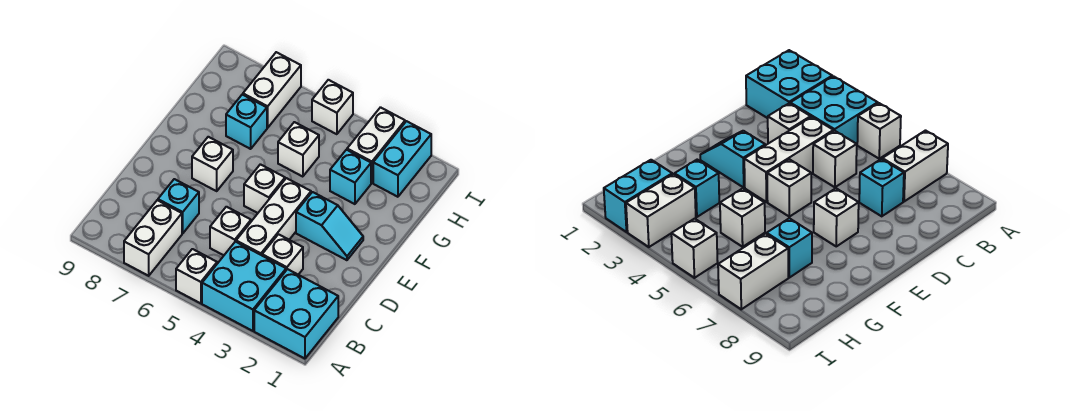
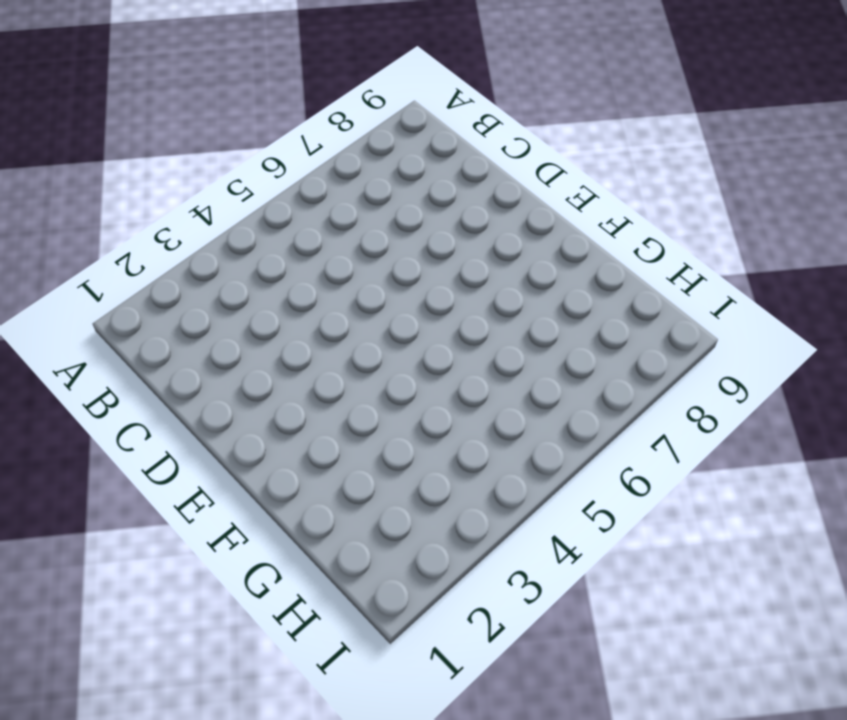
none -> cyan brick A1:B2 level 1
none -> cyan brick A3:B4 level 1
none -> white brick A5 level 1

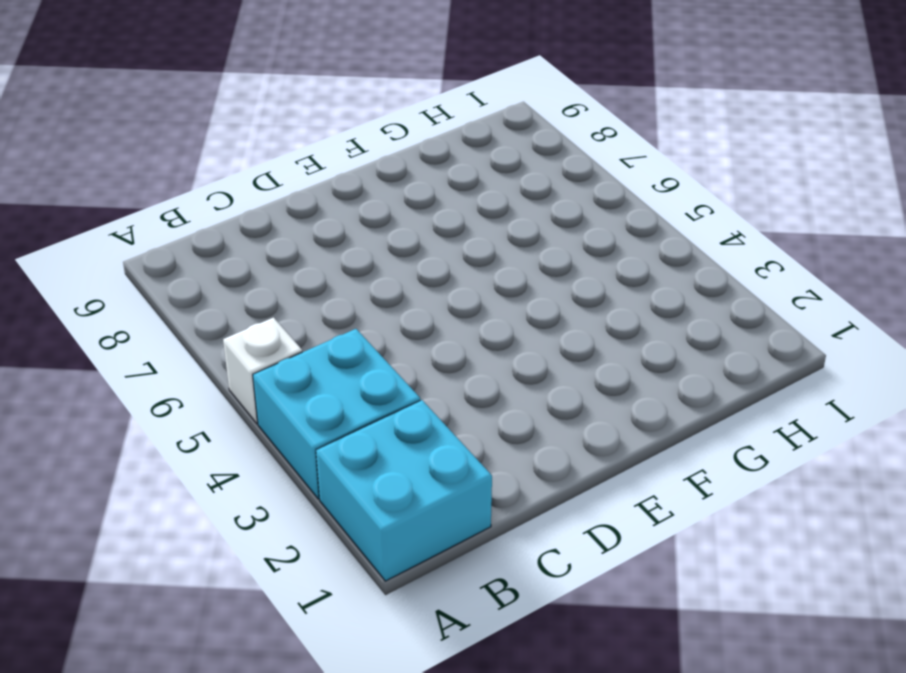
none -> white brick A7:B7 level 1
none -> white brick C3 level 1
none -> white brick C4:E4 level 1

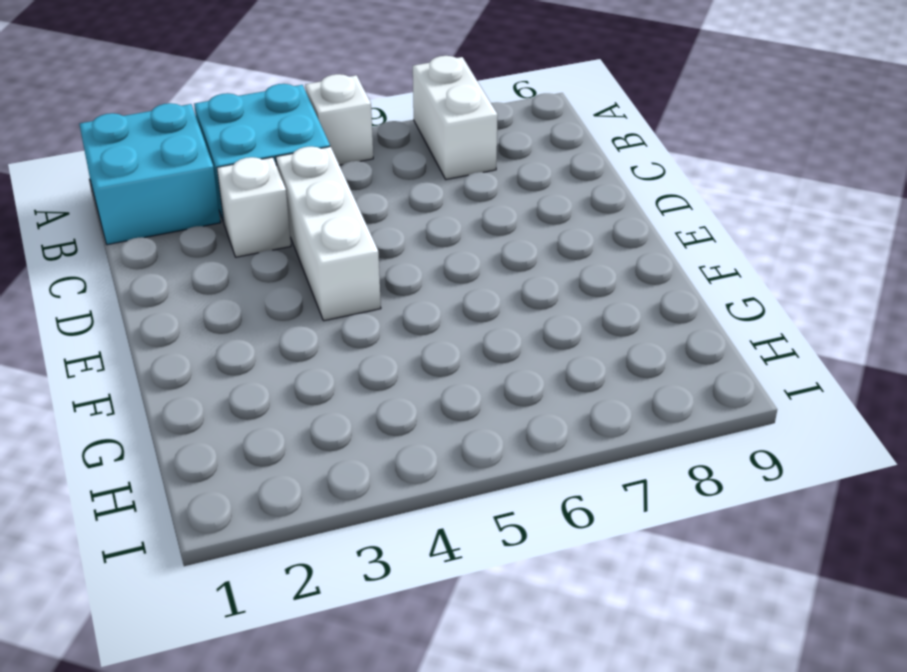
none -> white brick C5 level 1
none -> cyan brick C7 level 1
none -> cyan slope E2:E3 level 1 top 3

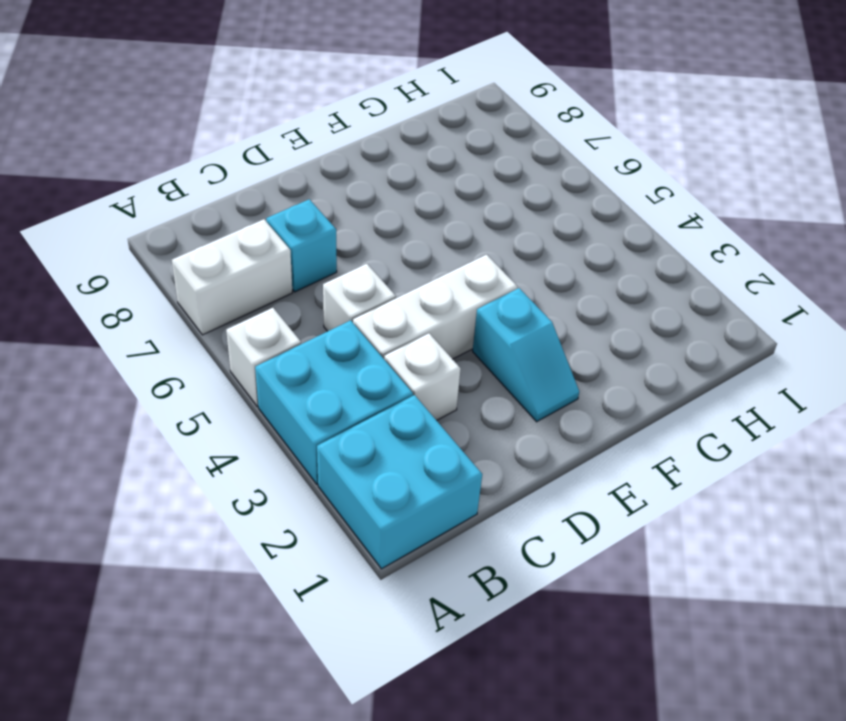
none -> white brick E5 level 1
none -> white brick E7 level 1
none -> cyan brick G3 level 1

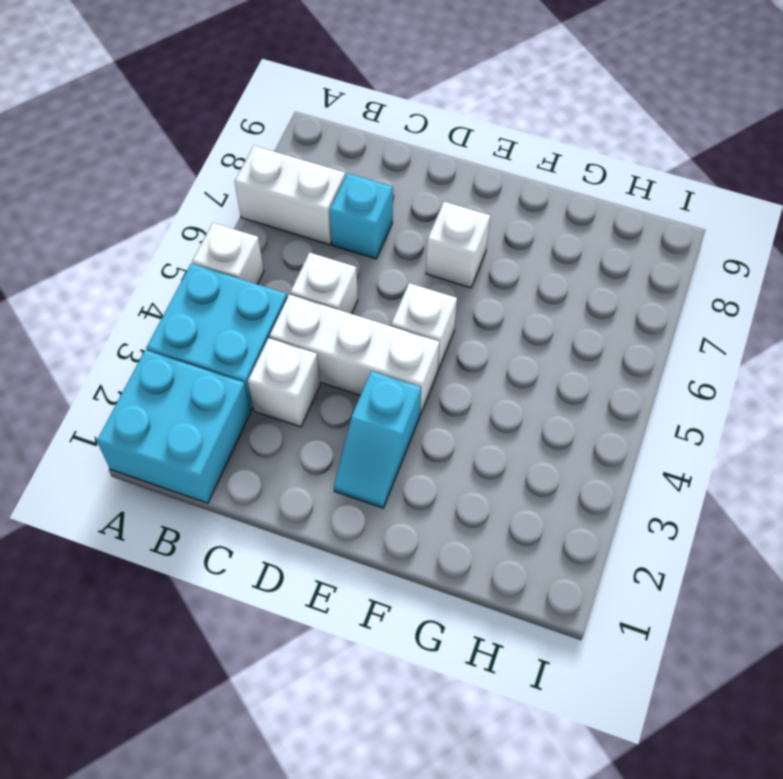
none -> cyan brick G3 level 1
none -> white brick G5 level 1
none -> cyan brick G7 level 1

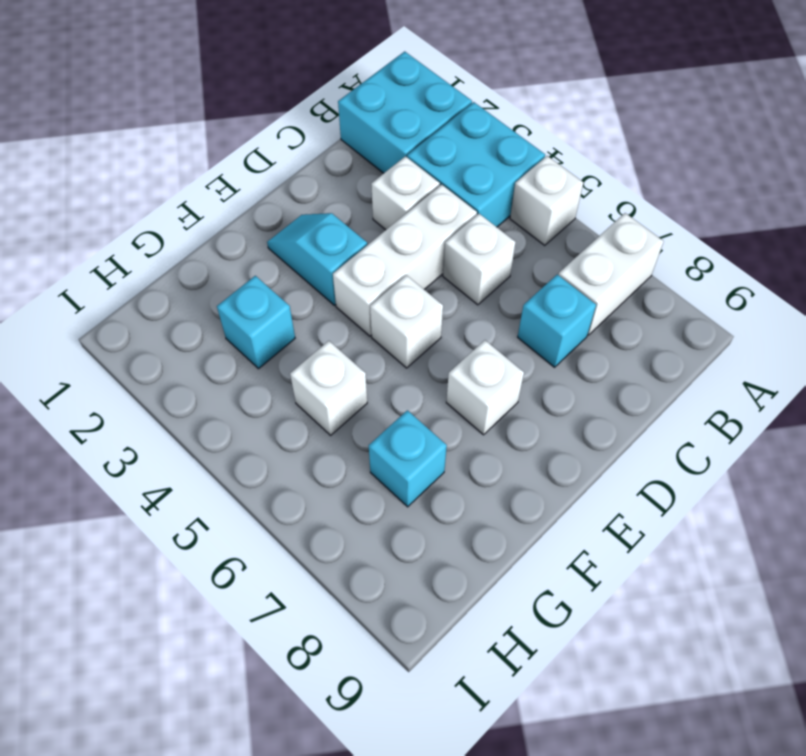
none -> cyan brick H2:I2 level 1
none -> white brick H3:I3 level 1
none -> white brick H7:I7 level 1

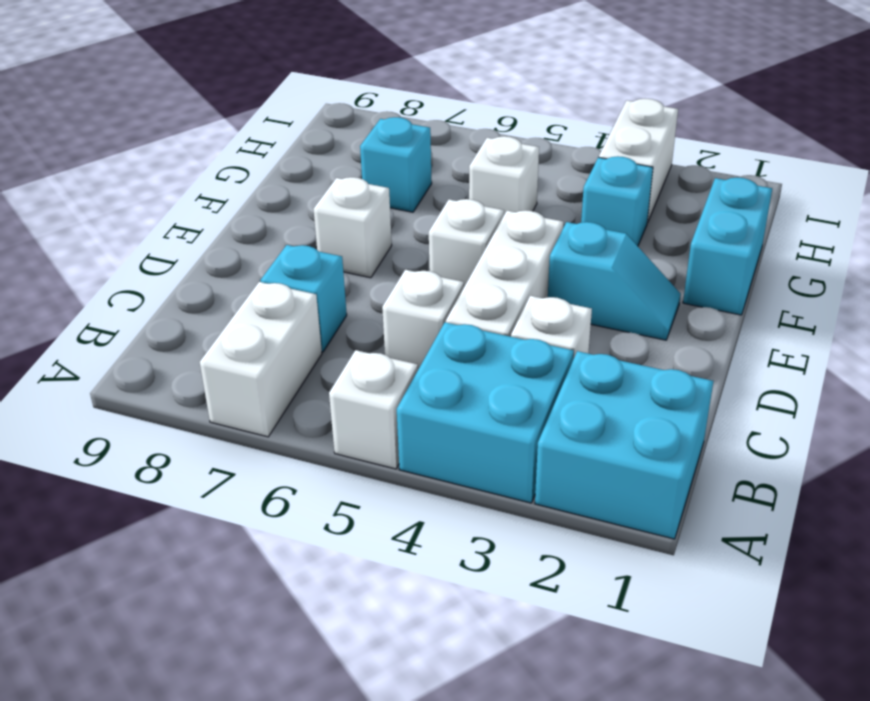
cyan brick F1:G1 level 1 -> cyan brick H2:I2 level 1
none -> white brick H7:I7 level 1
none -> white brick I5 level 1

